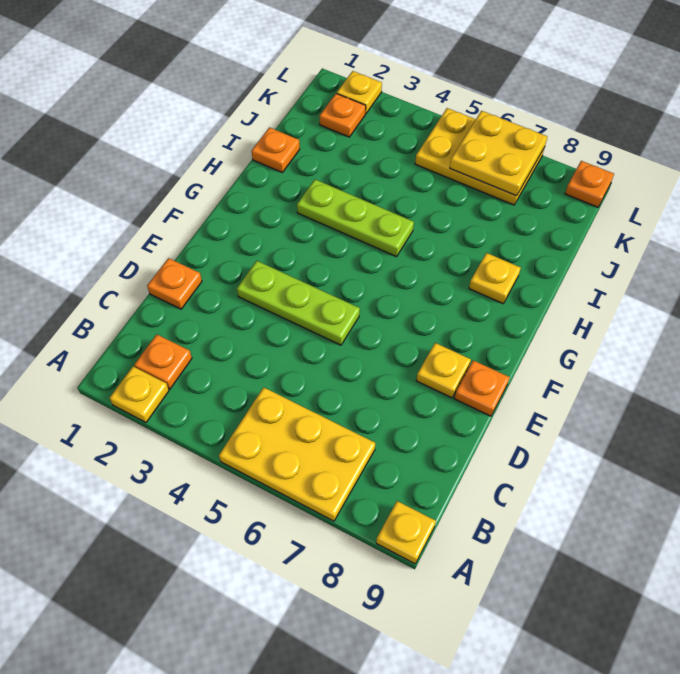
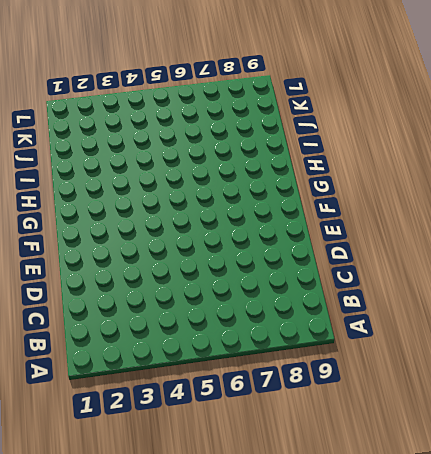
none -> yellow plate A2 level 1
none -> yellow plate A5:B7 level 1
none -> yellow plate A9 level 1

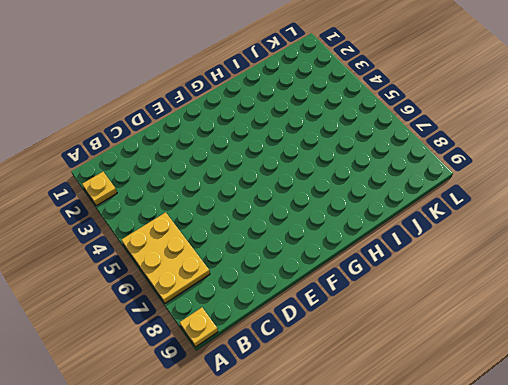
none -> orange plate B2 level 1
none -> orange plate D1 level 1
none -> lime plate E3:E5 level 1

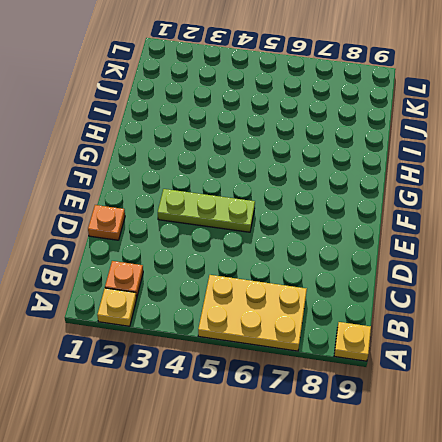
none -> yellow plate E8 level 1
none -> orange plate E9 level 1
none -> lime plate H3:H5 level 1

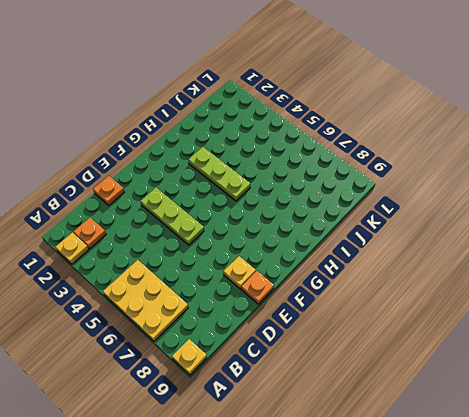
none -> yellow plate H8 level 1
none -> orange plate I1 level 1
none -> orange plate K2 level 1

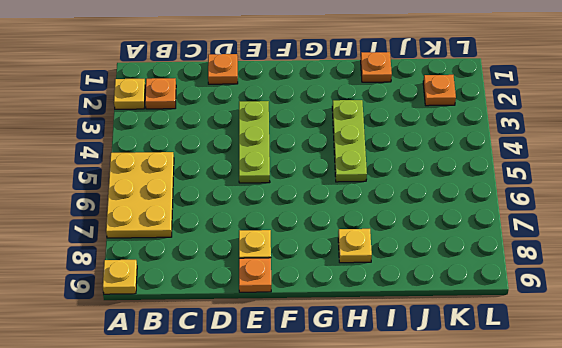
none -> yellow plate K5:L7 level 1
none -> yellow plate L2 level 1
none -> orange plate L9 level 1

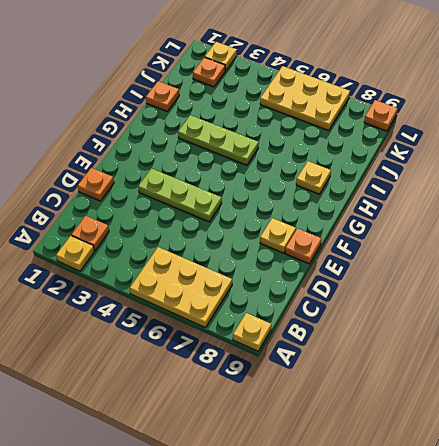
none -> yellow plate K6:L7 level 2

